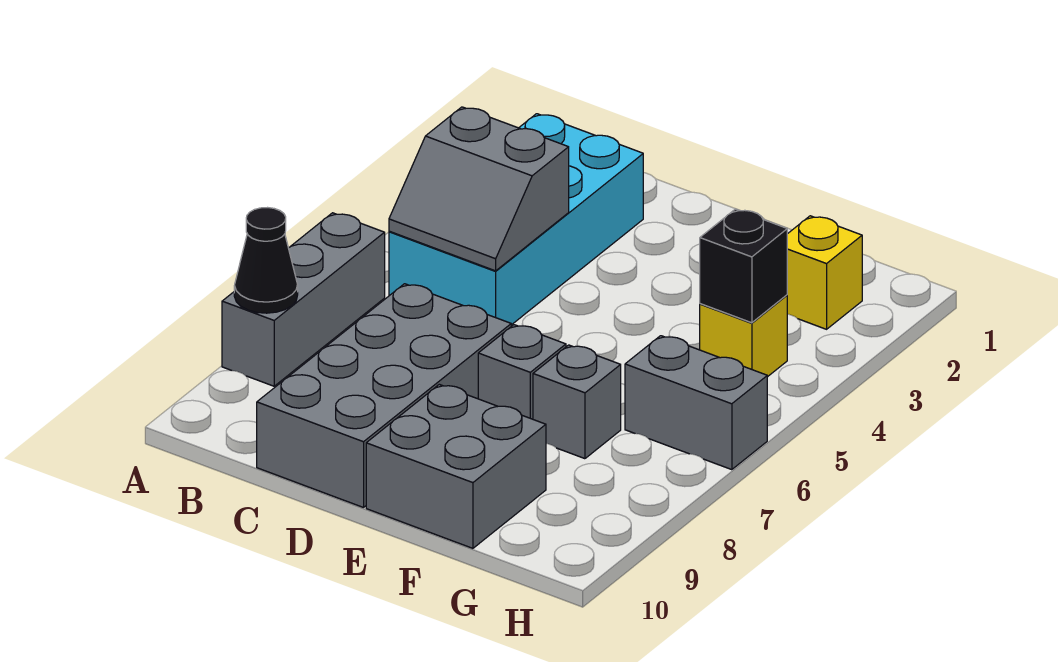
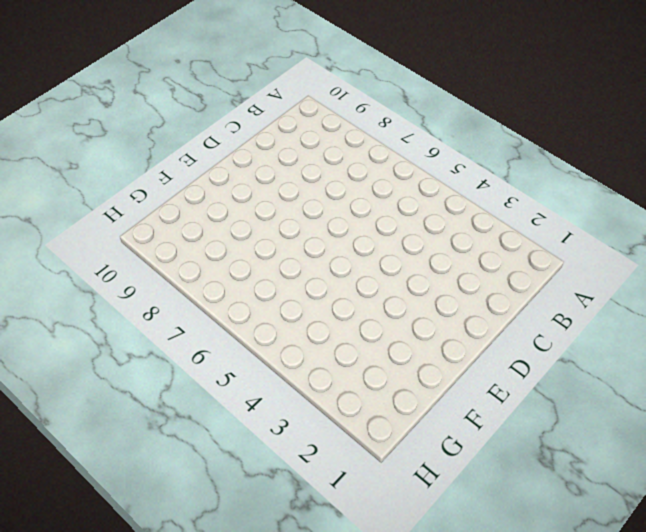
none -> grey brick A6:A8 level 1
none -> cyan brick B2:C5 level 1
none -> grey brick C7:D10 level 1

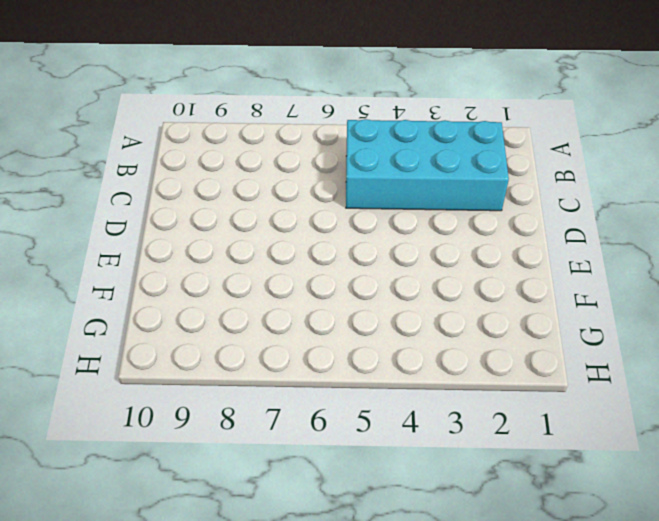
none -> grey brick A6:A8 level 1
none -> grey brick C7:D10 level 1
none -> grey brick E7 level 1

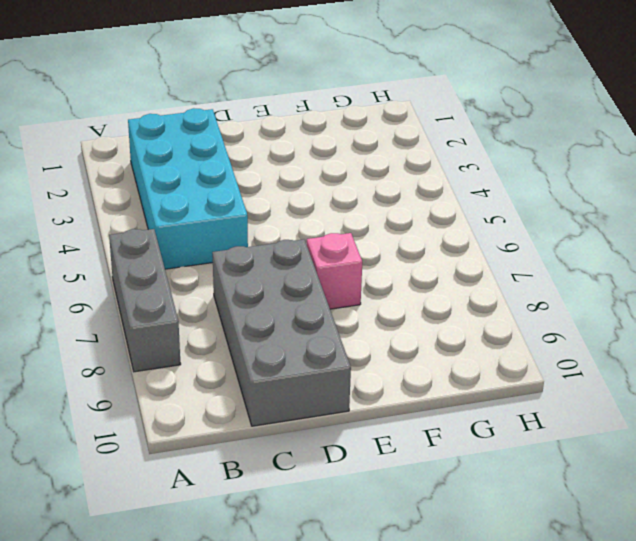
pink brick E7 level 1 -> grey brick E7 level 1
none -> grey brick E9:F10 level 1
none -> grey brick F7 level 1
none -> yellow brick G2 level 1

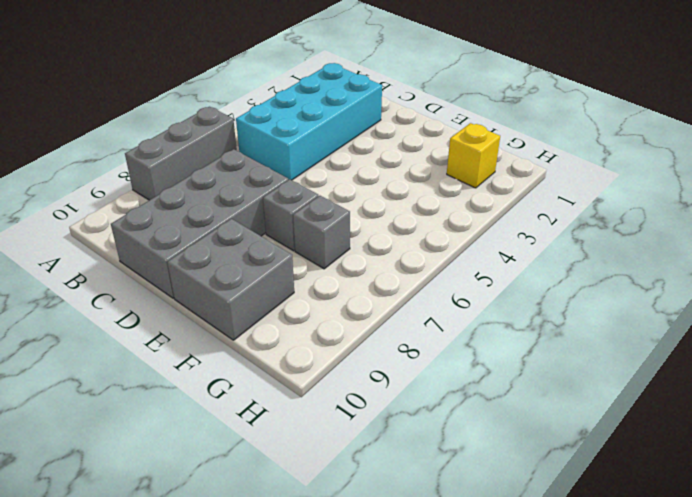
none -> yellow brick G4 level 1
none -> grey brick G6:H6 level 1
none -> black cone A8 level 2

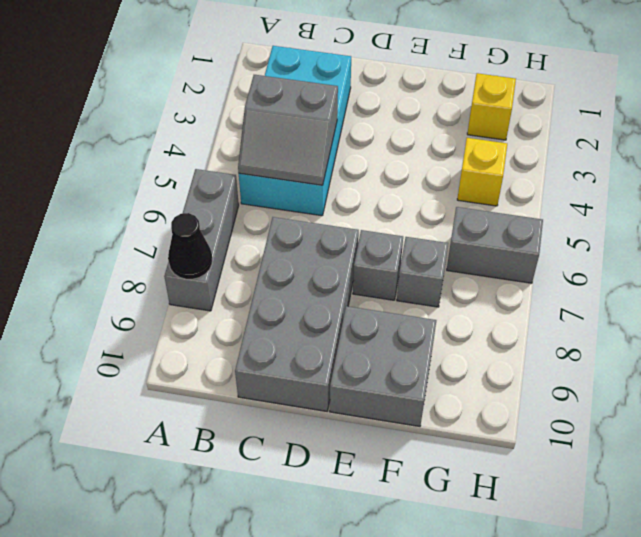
none -> black brick G4 level 2

